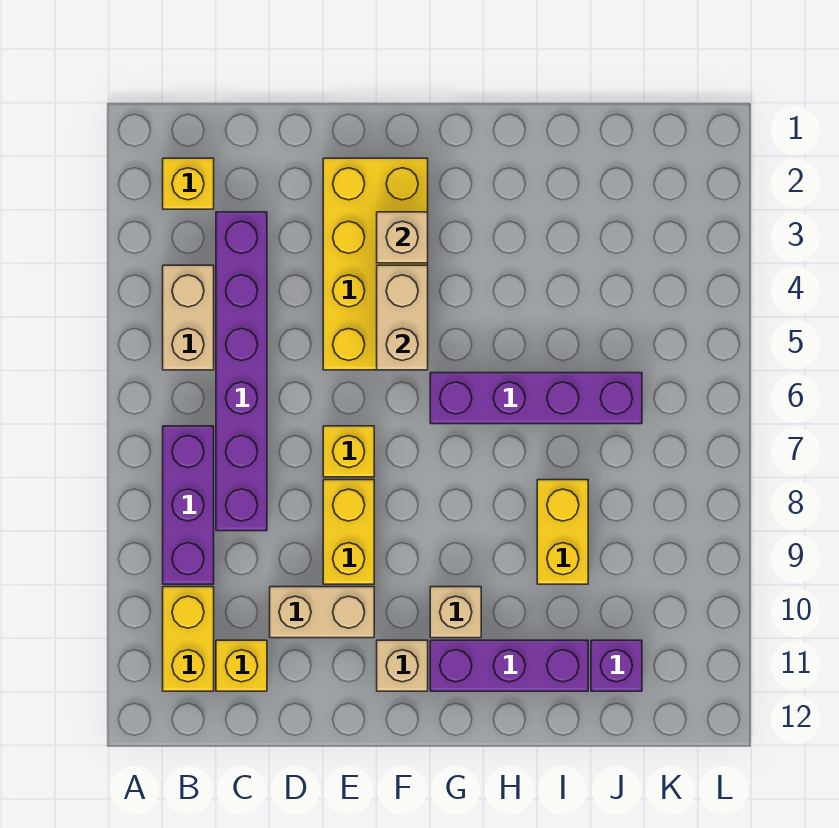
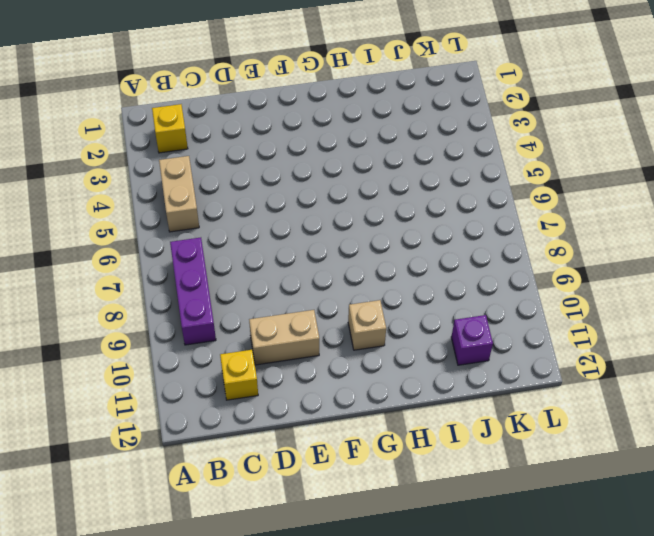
none -> yellow brick B10:B11 level 1
none -> purple brick C3:C8 level 1
none -> yellow brick E2:F5 level 1

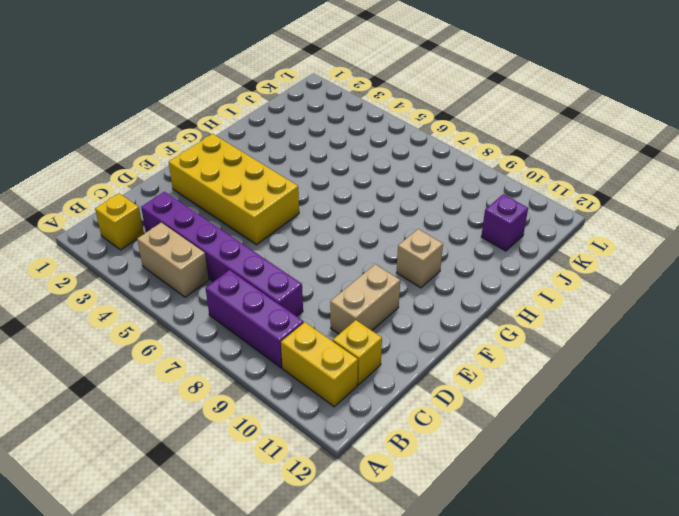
none -> yellow brick E7 level 1
none -> yellow brick E8:E9 level 1
none -> tan brick F11 level 1

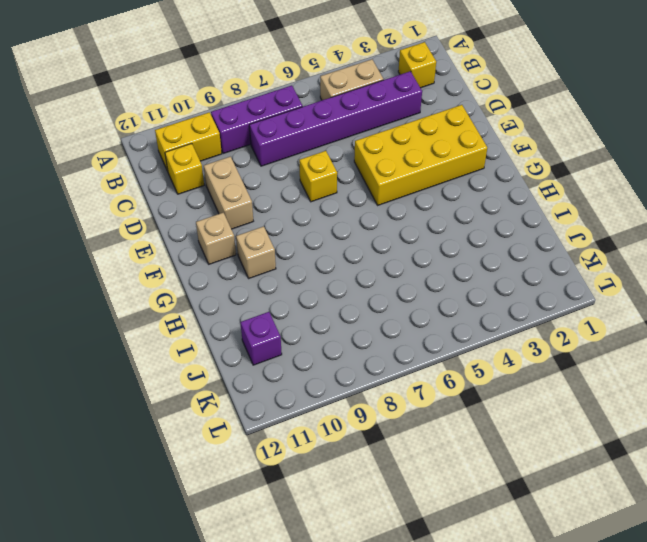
none -> yellow brick E8:E9 level 1
none -> purple brick G6:J6 level 1
none -> purple brick G11:I11 level 1

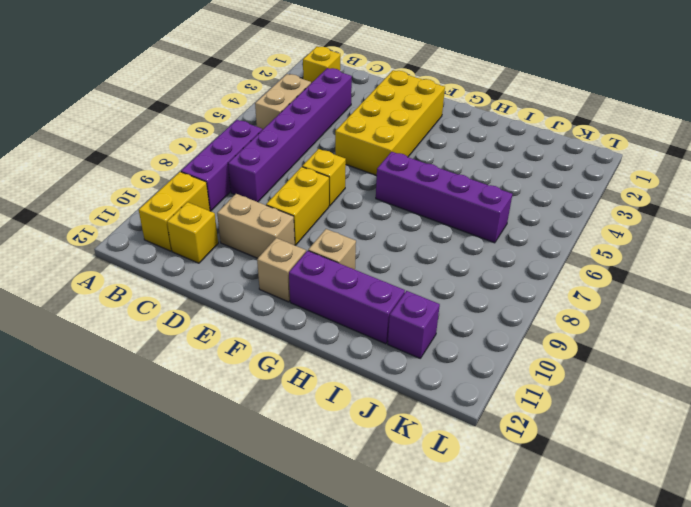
none -> yellow brick I8:I9 level 1
none -> tan brick F3 level 2
none -> tan brick F4:F5 level 2

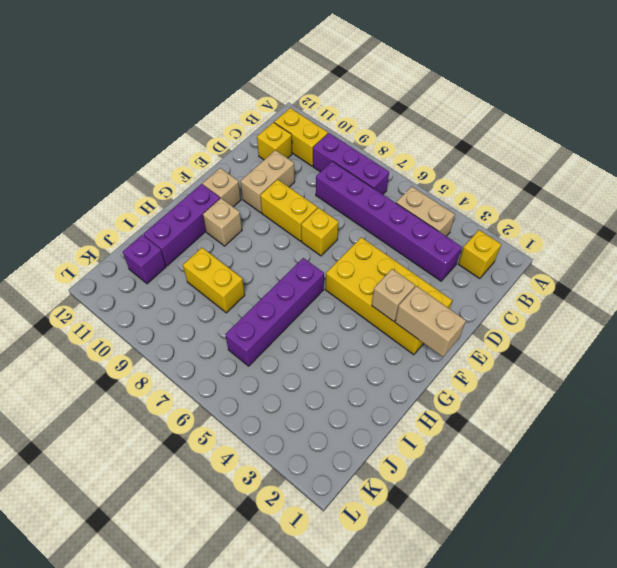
tan brick F1:F2 level 2 -> tan brick F4:F5 level 2

